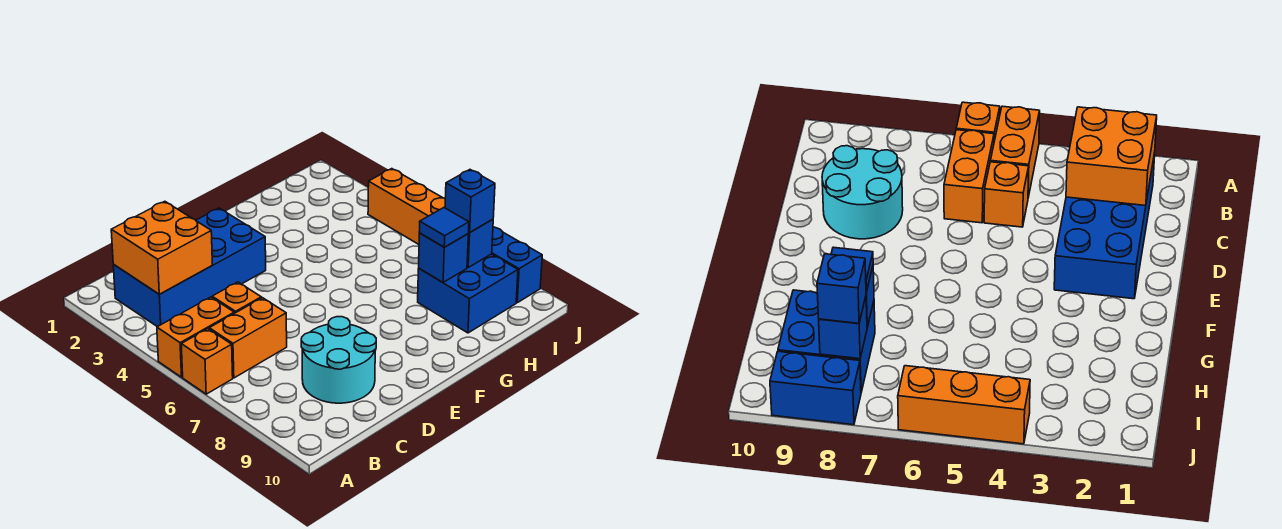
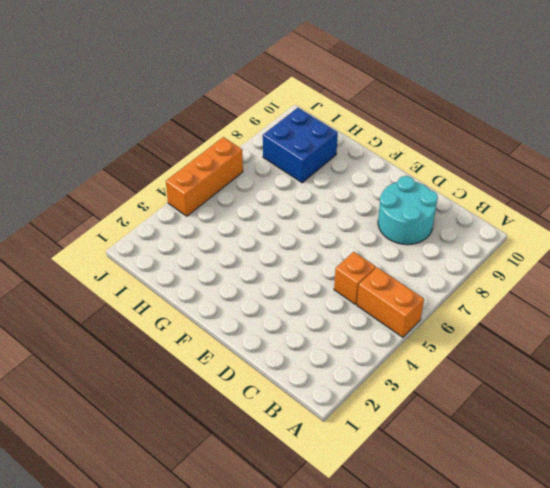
none -> orange brick A6 level 1
none -> blue brick B2:E3 level 1
none -> orange brick B6:C6 level 1

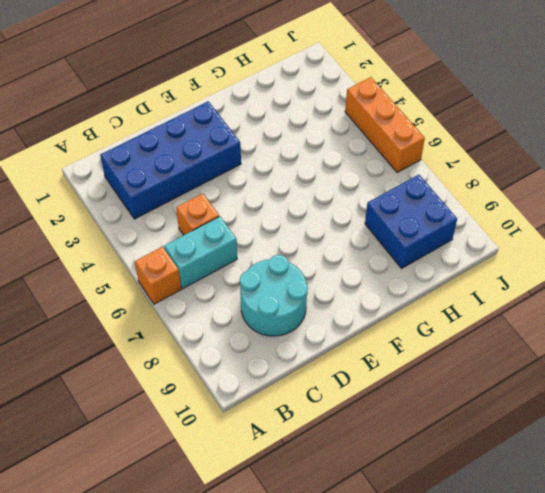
cyan brick B6:C6 level 1 -> orange brick B6:C6 level 1
none -> orange brick A5:B5 level 1
none -> blue brick J8:J9 level 1
none -> orange brick B2:C3 level 2

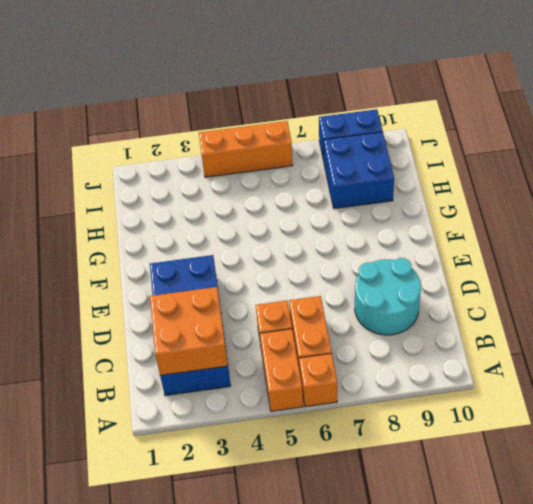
none -> blue brick H8 level 2
none -> blue brick I8 level 2
none -> blue tile H8 level 3

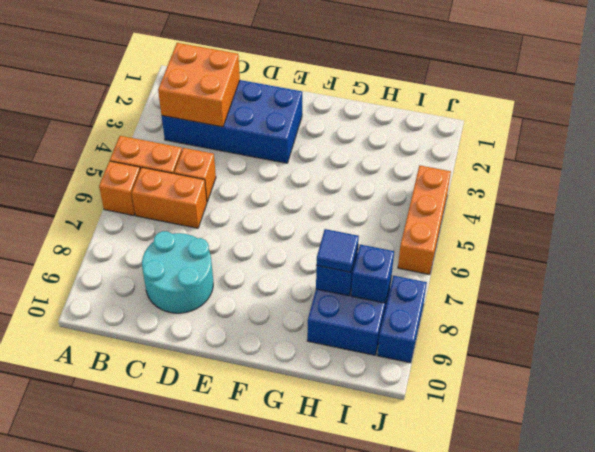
none -> blue brick I8 level 3

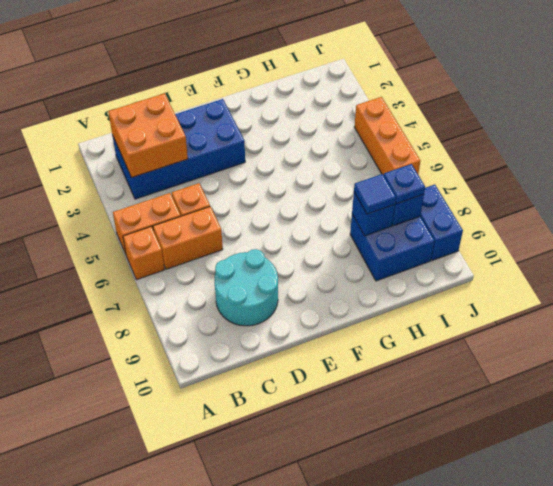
blue plate I8 level 3 -> blue brick I8 level 3

